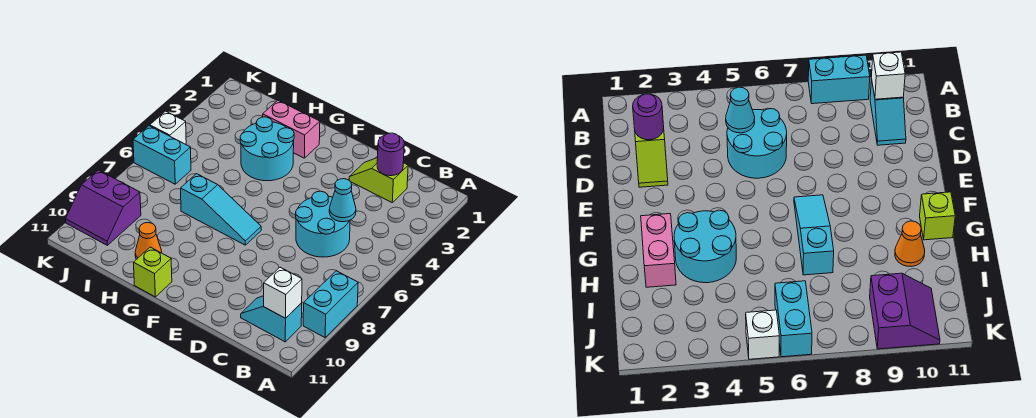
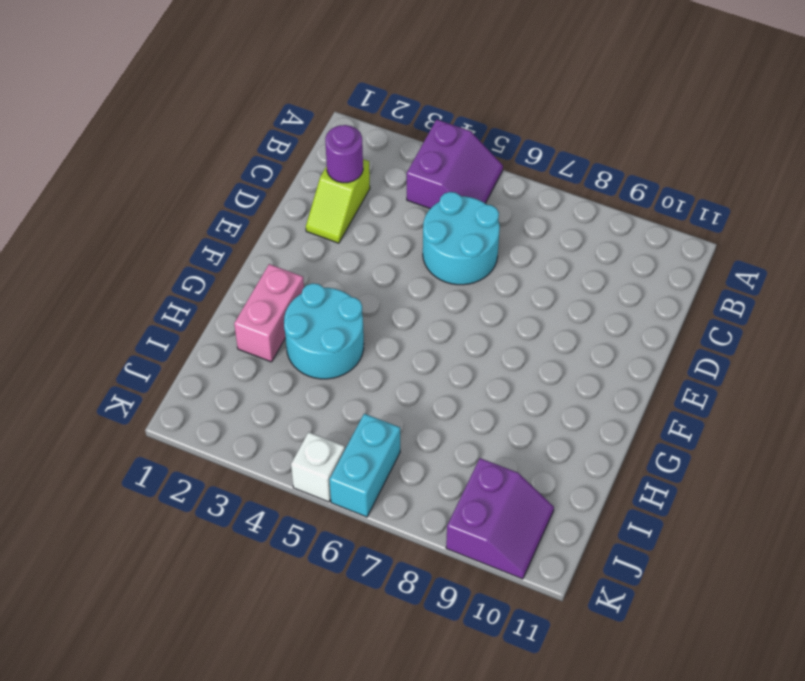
purple slope A4:B5 level 1 top 4 -> none
none -> cyan brick A8:A9 level 1
none -> cyan slope B10:C10 level 1 top B
none -> cyan slope F7:H7 level 1 top H

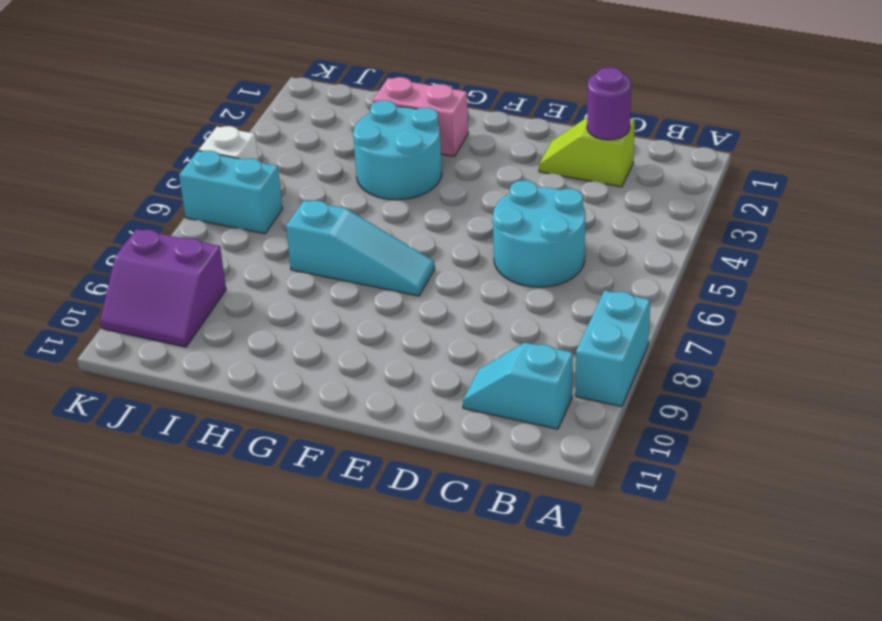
none -> lime brick G11 level 1
none -> orange cone H10 level 1
none -> white brick B10 level 2

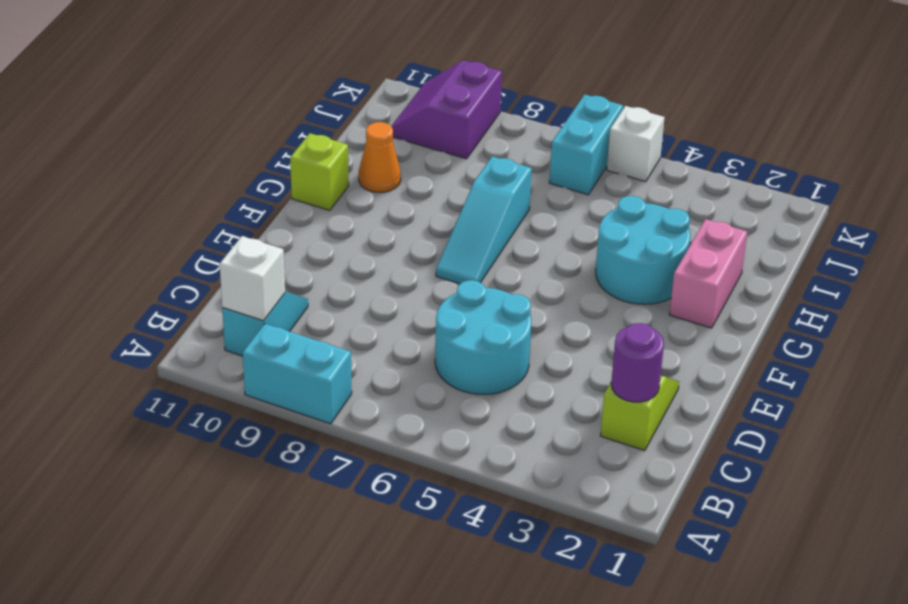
none -> cyan cone C5 level 2

